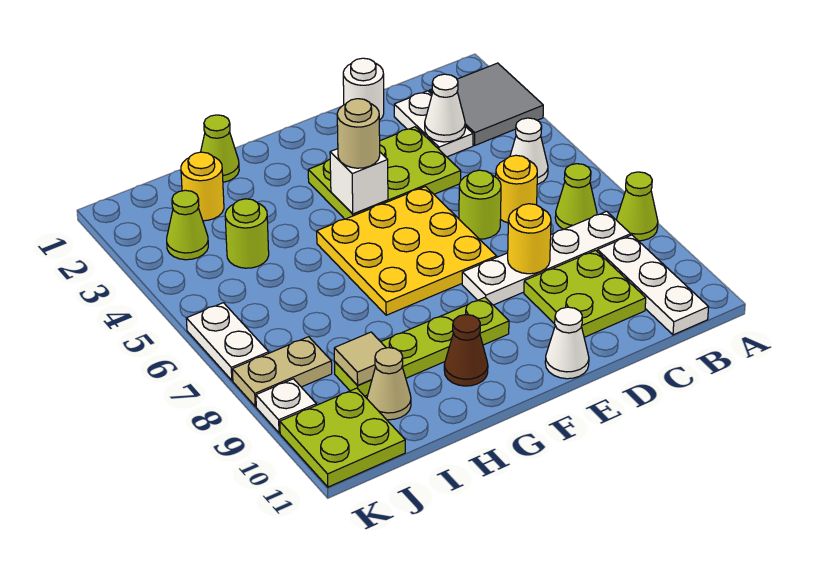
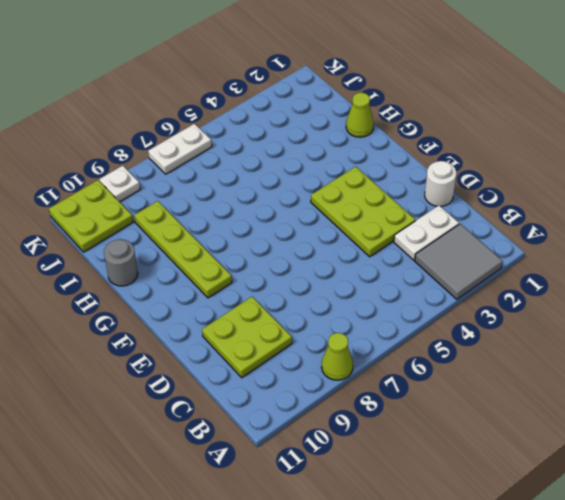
grey round brick H11 level 1 -> none
none -> white cone B5 level 1
none -> lime cone B7 level 1
none -> white plate B8:E8 level 1
none -> white plate B9:B11 level 1

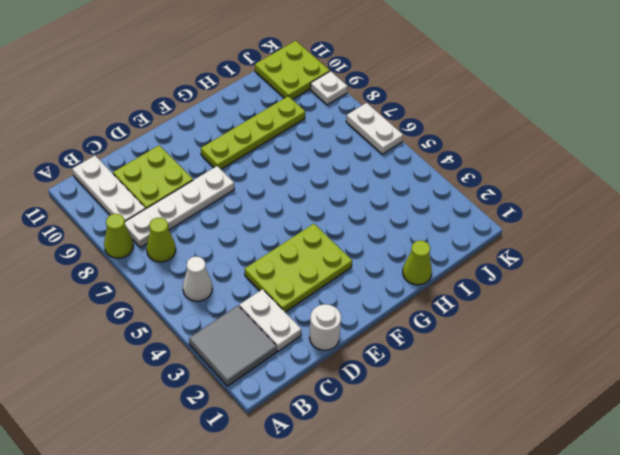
none -> yellow round brick C6 level 1
none -> lime round brick D6 level 1
none -> yellow plate E5:G7 level 1
none -> white cone E11 level 1

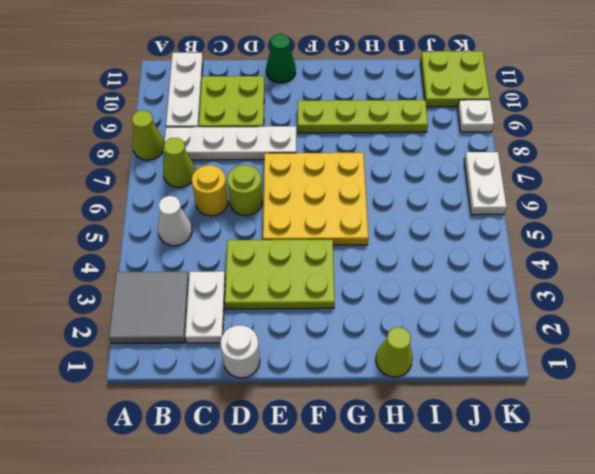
green cone E11 level 1 -> white cone E11 level 1
none -> brown cone G10 level 1
none -> yellow round brick I2 level 1
none -> lime round brick I4 level 1
none -> tan cone I10 level 1

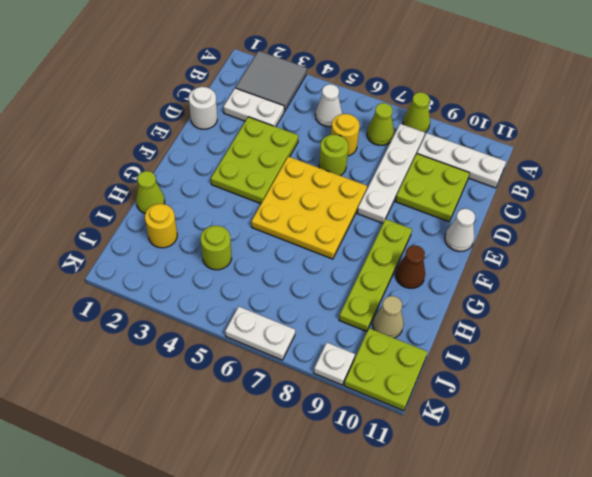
none -> lime cone J3 level 1
none -> tan plate J8:K8 level 1
none -> white cone C3 level 2
none -> yellow round brick D8 level 2

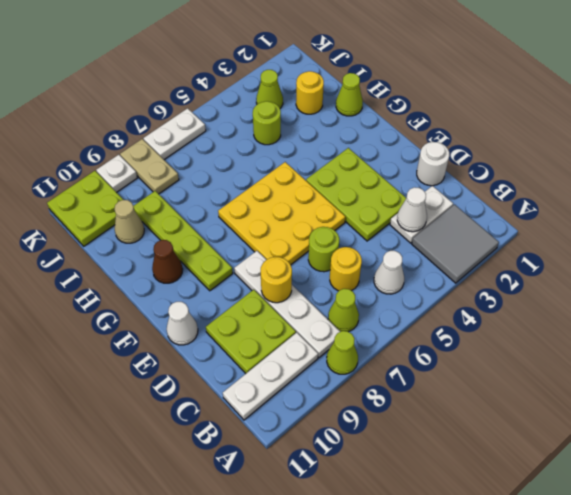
none -> white brick F4 level 2
none -> tan tile I9 level 2
none -> tan round brick F4 level 3

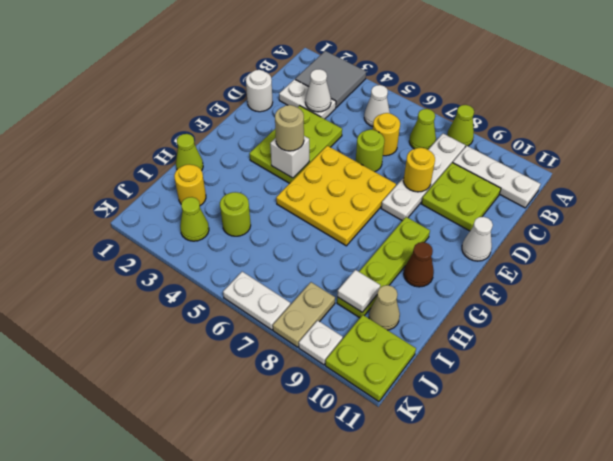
white tile I9 level 2 -> tan tile I9 level 2

